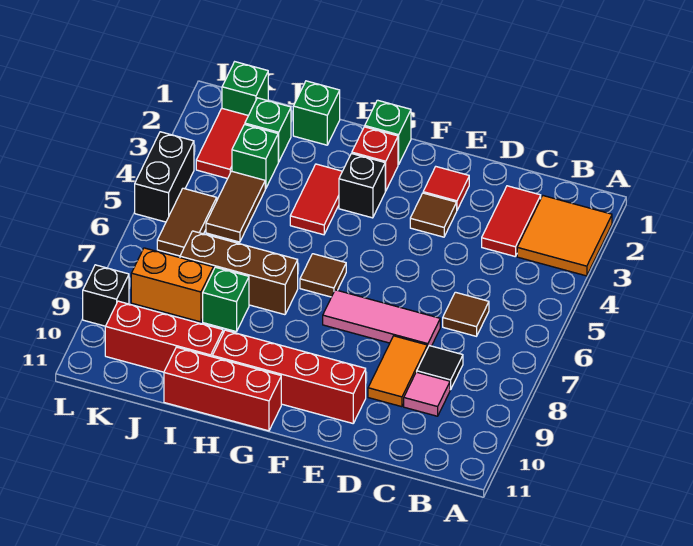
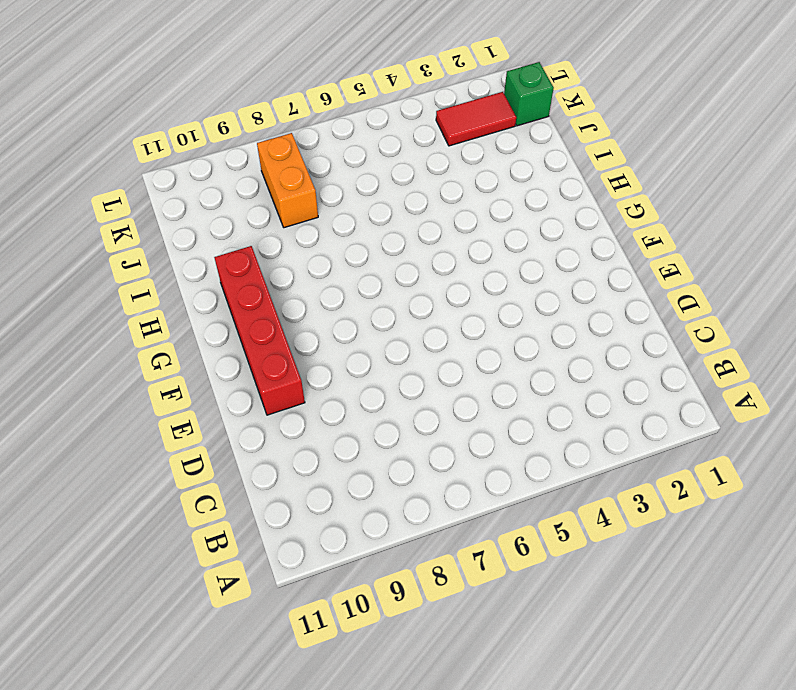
none -> orange tile A2:B3 level 1
none -> red tile C2:C3 level 1
none -> brown tile C6 level 1

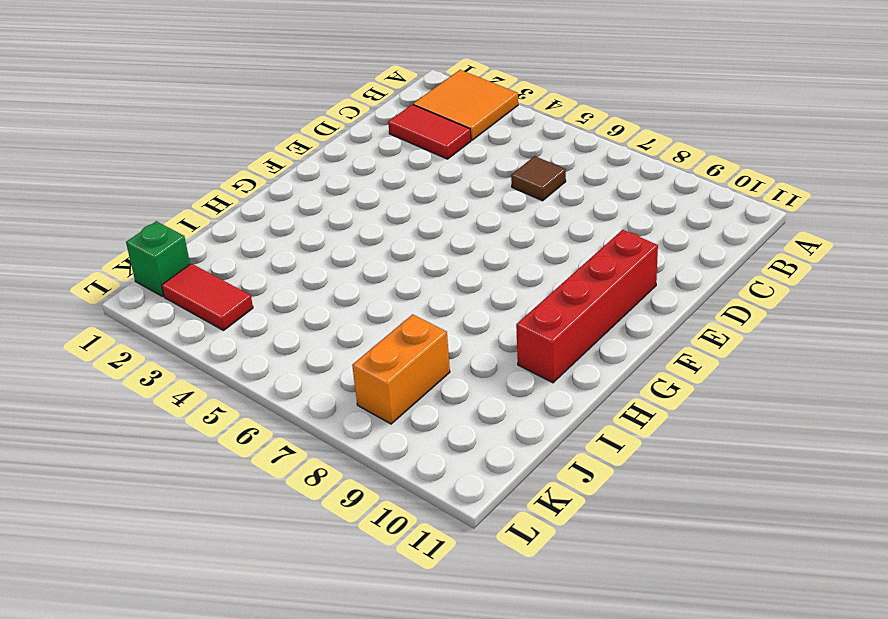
none -> black tile C8 level 1
none -> pink tile C9 level 1
none -> pink tile D7:F7 level 1

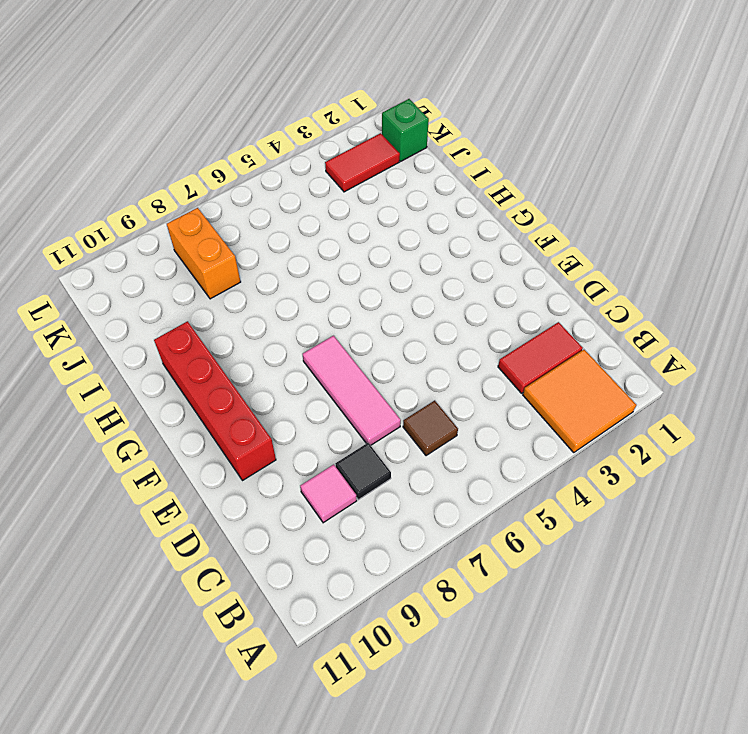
none -> orange tile D8:D9 level 1
none -> red tile E2 level 1
none -> brown tile E3 level 1

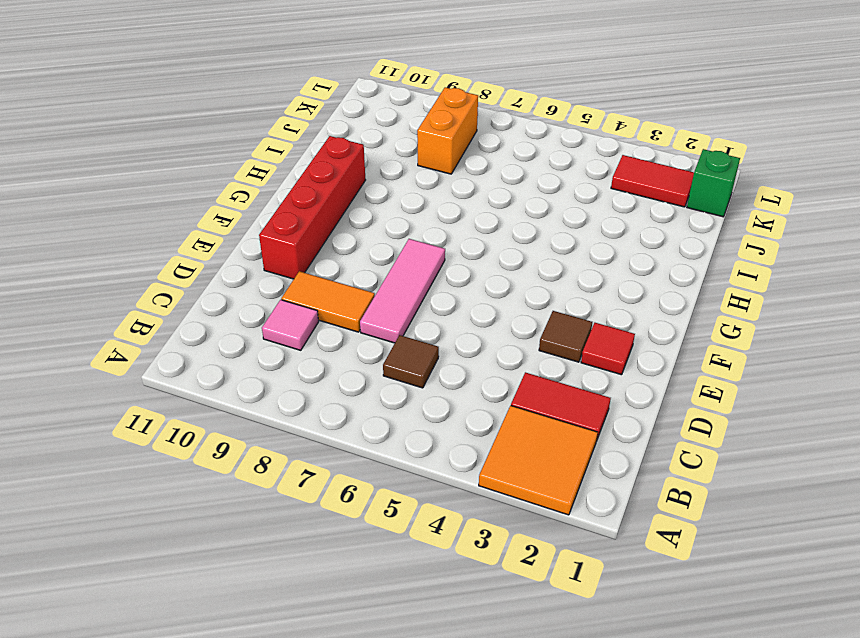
none -> black tile C8 level 1
none -> green brick G1 level 1
none -> red brick G2 level 1

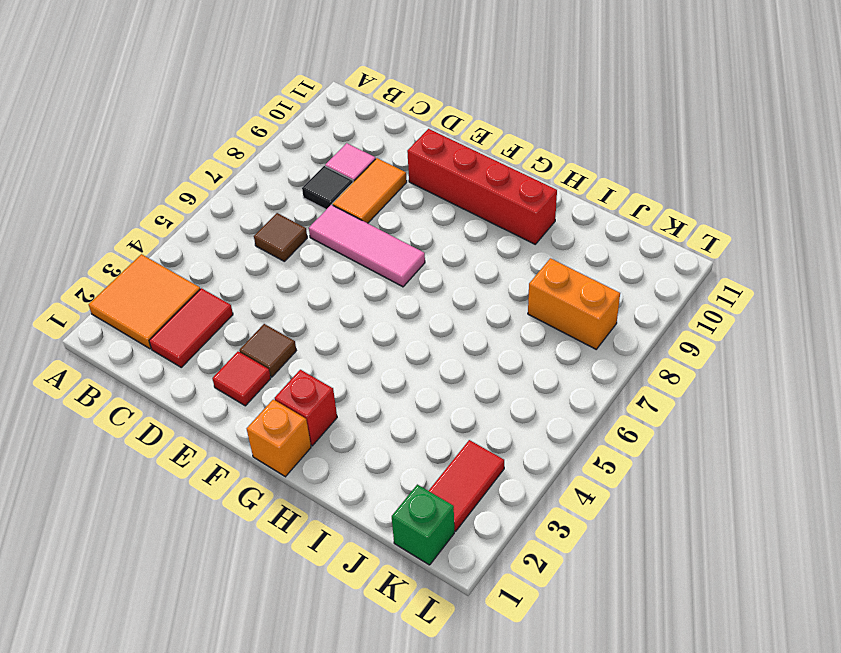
orange brick G1 level 1 -> green brick G1 level 1
none -> black brick G3 level 1
none -> brown tile G6 level 1
none -> red brick G11:I11 level 1

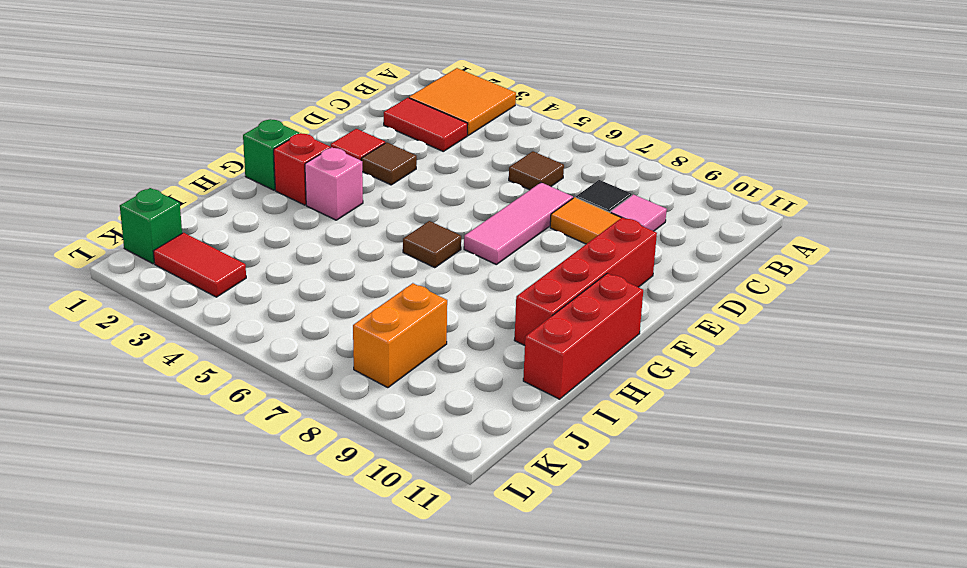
pink brick G3 level 1 -> black brick G3 level 1
none -> red tile H3:H4 level 1
none -> brown brick H7:J7 level 1
none -> green brick I1 level 1

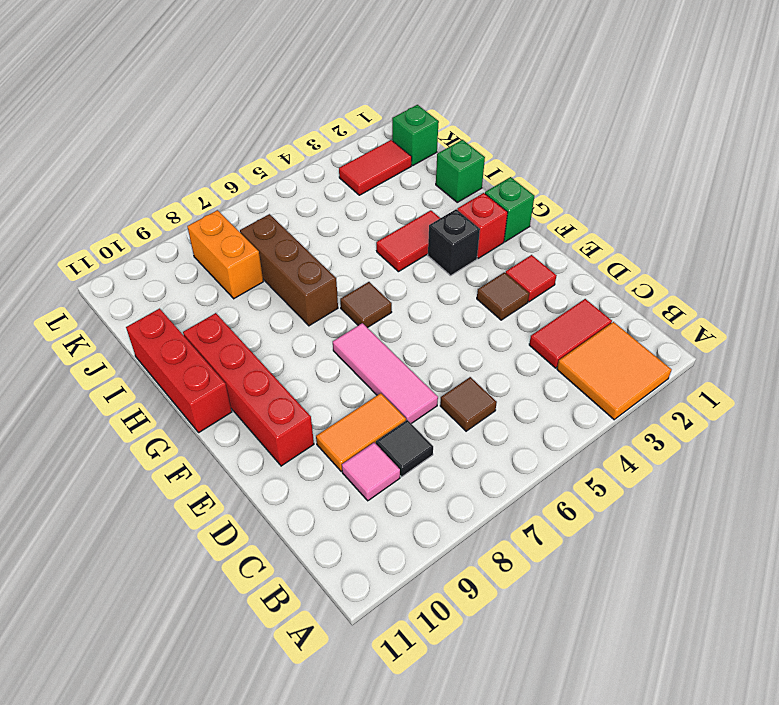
none -> green brick I8 level 1
none -> red brick I10:K10 level 1
none -> green brick J2 level 1

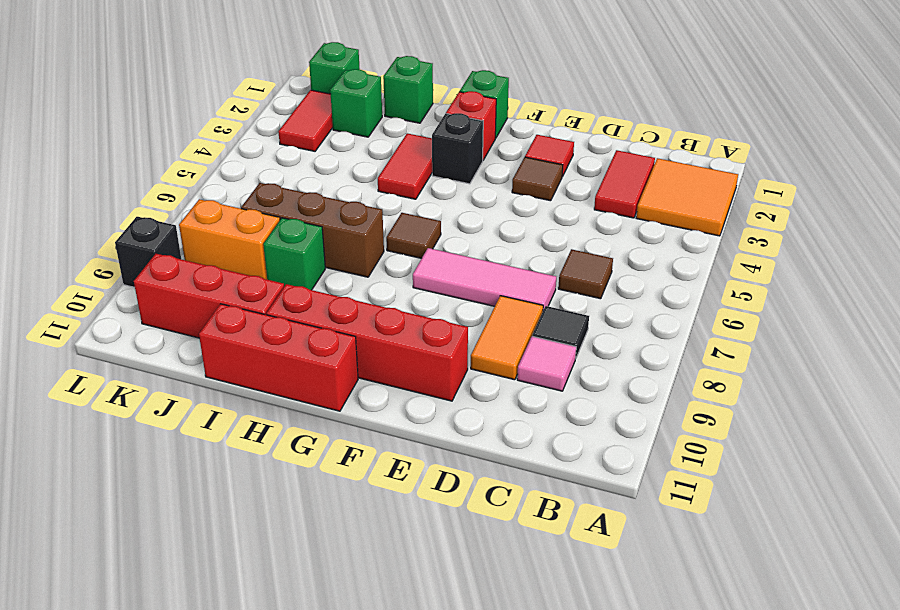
none -> green brick J3 level 1
none -> brown tile J4:J5 level 1
none -> brown tile K5:K6 level 1

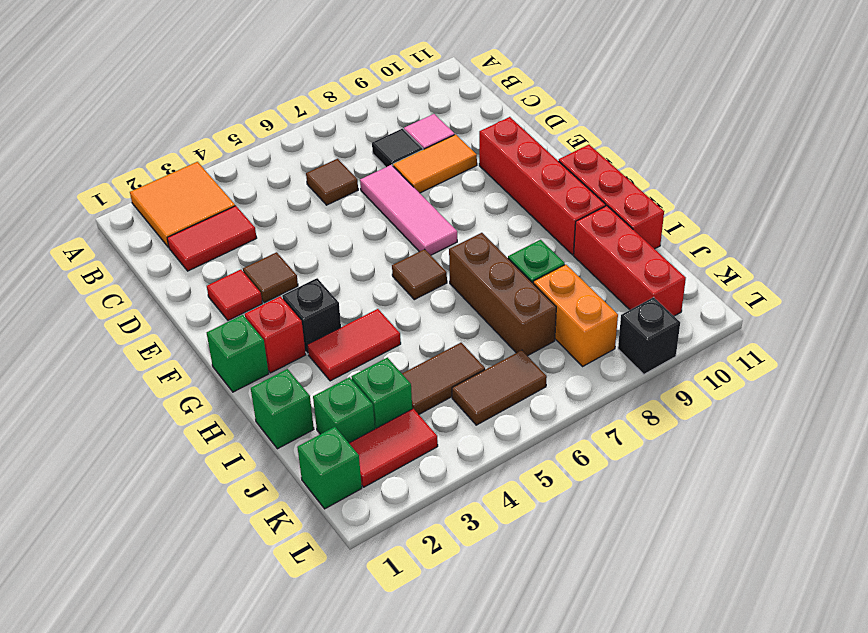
none -> black brick L4:L5 level 1

